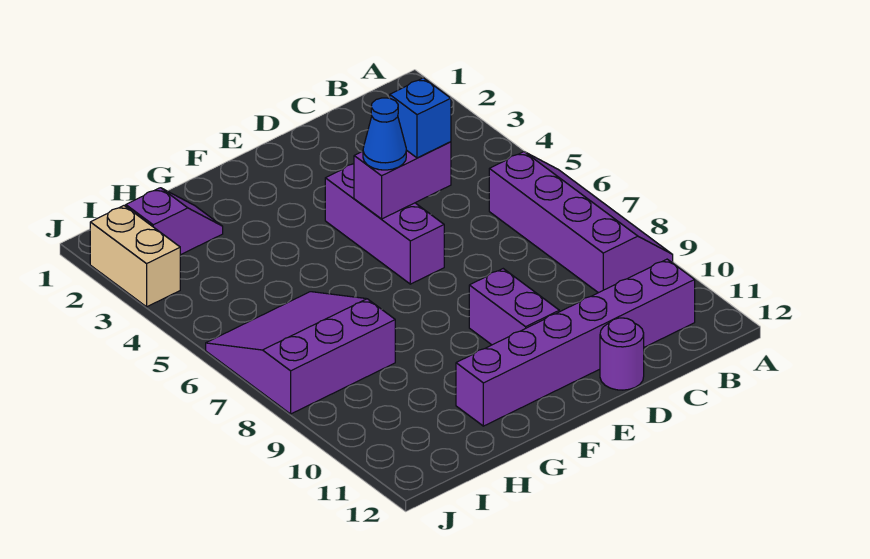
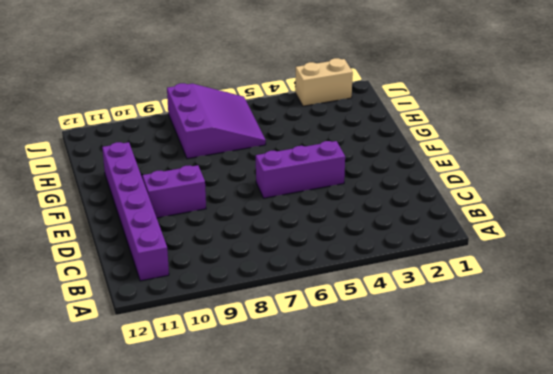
none -> purple slope A6:B9 level 1 top B
none -> purple round brick D12 level 1

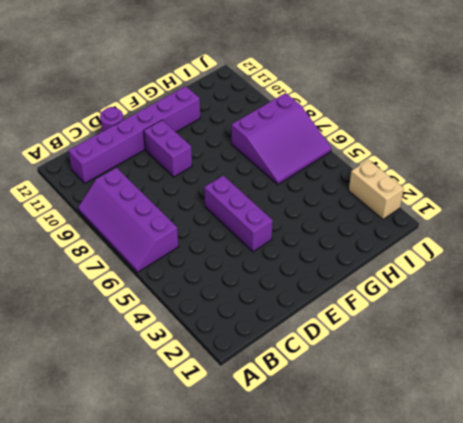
none -> purple slope H2:I2 level 1 top I
none -> purple brick D5:E5 level 2

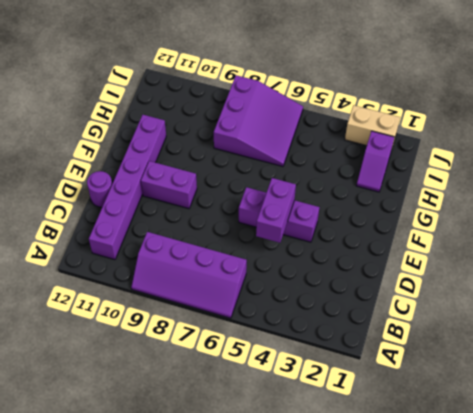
none -> blue brick D5 level 3
none -> blue cone E5 level 3

